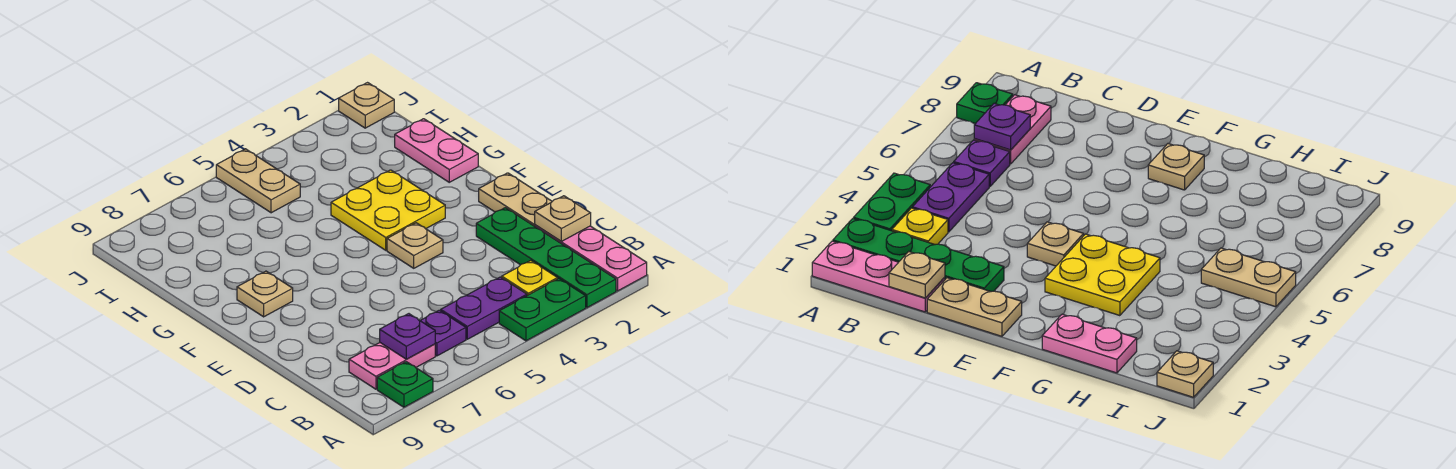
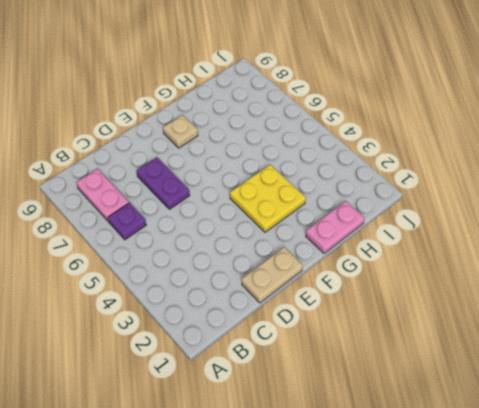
purple plate D6:D7 level 1 -> purple plate B4:B5 level 1
none -> pink plate A1:C1 level 1
none -> green plate A2:D2 level 1
none -> green plate A3:A4 level 1

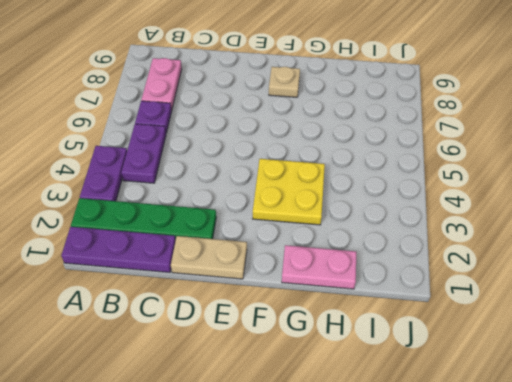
purple plate A1:C1 level 1 -> pink plate A1:C1 level 1
purple plate A3:A4 level 1 -> green plate A3:A4 level 1
none -> green plate A8 level 1
none -> yellow plate B3 level 1
none -> tan plate E4 level 1

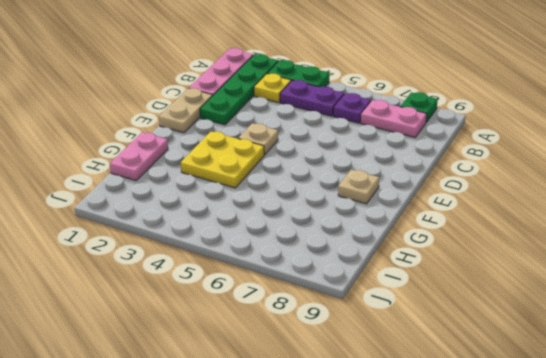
none -> tan plate I5:J5 level 1
none -> tan plate J1 level 1
none -> purple plate B7 level 2

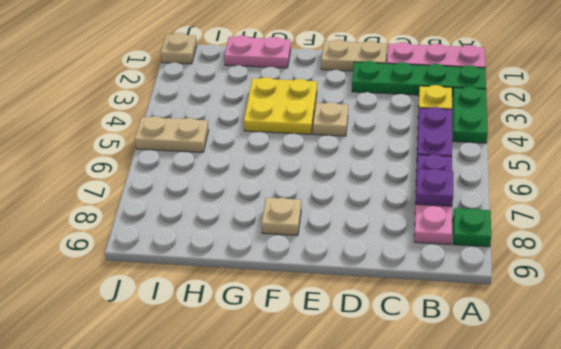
none -> tan plate C1 level 2

